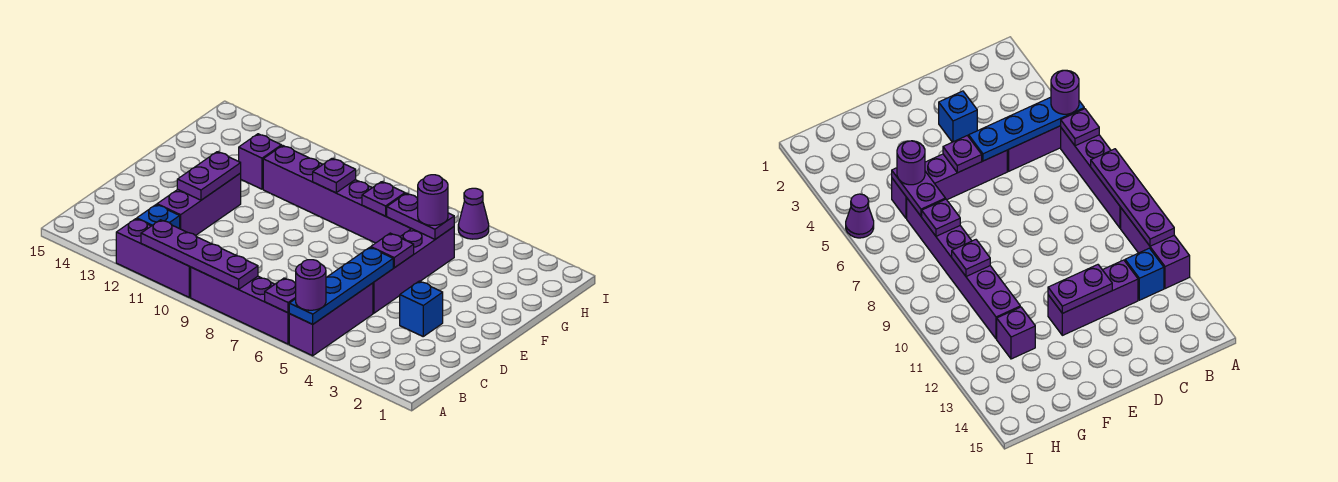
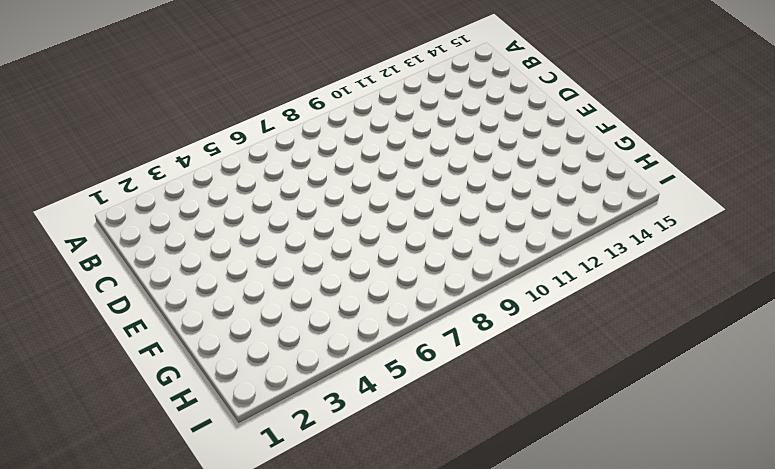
none -> purple brick A5:C5 level 1
none -> purple brick A6:A9 level 1
none -> purple brick A10:A12 level 1

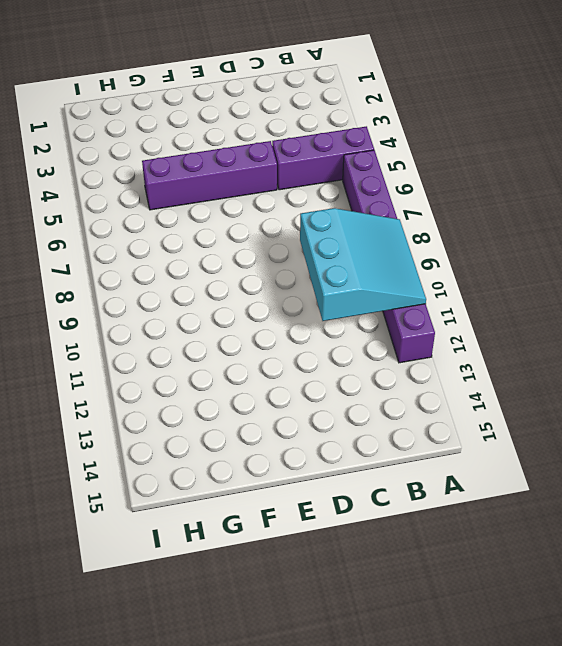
cyan slope A9:C11 level 2 top C -> purple plate A8:A11 level 2
none -> blue brick B12 level 1
none -> purple brick C12:E12 level 1
none -> blue brick D3 level 1

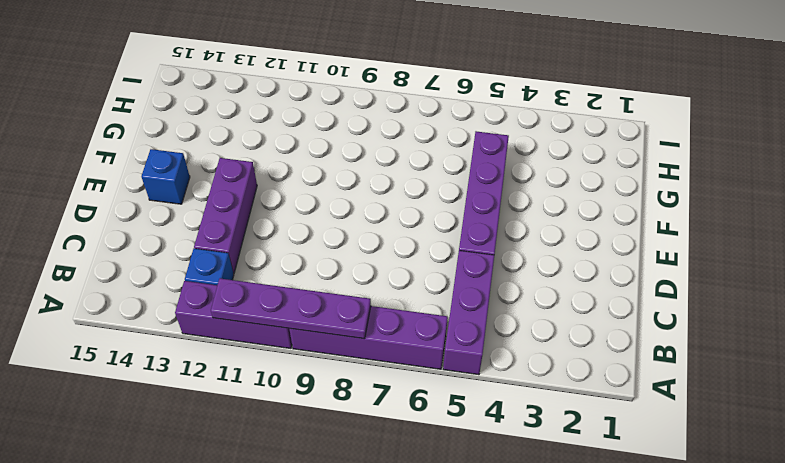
blue brick E14 level 1 -> blue brick D3 level 1
none -> purple brick G6:G11 level 1
none -> purple brick G12 level 1
none -> purple cone I5 level 1

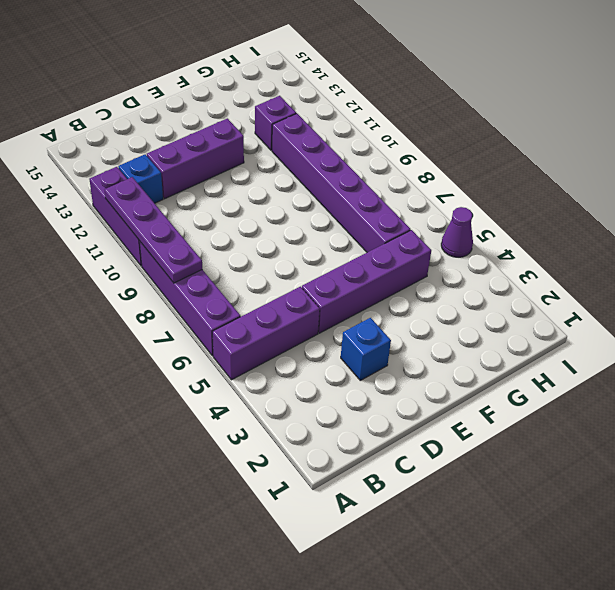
none -> blue plate A5:D5 level 2
none -> purple plate A6 level 2
none -> purple plate D12:E12 level 2

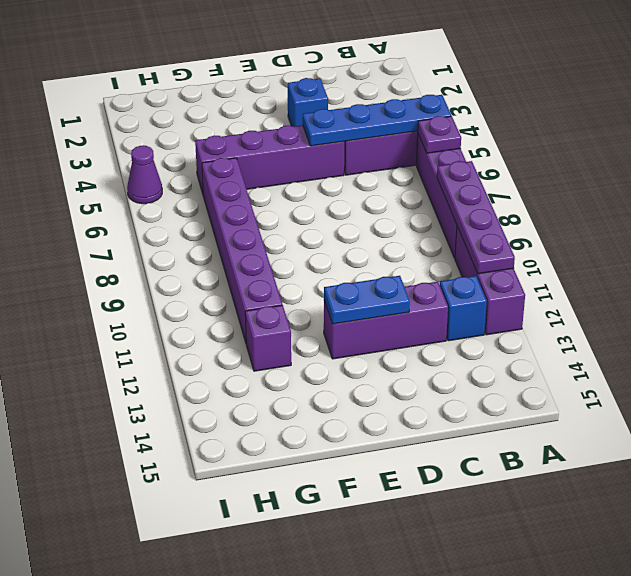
blue plate D12:E12 level 2 -> purple plate D12:E12 level 2
none -> purple plate E5 level 2
none -> purple plate G5:G6 level 2
none -> purple plate G7 level 2

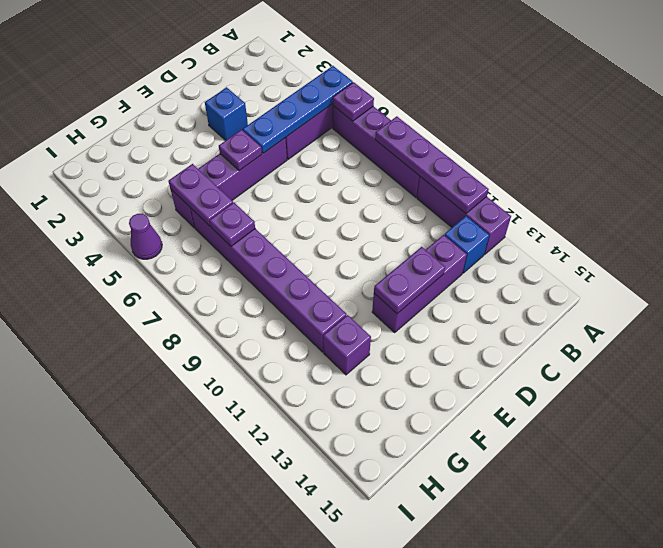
none -> purple plate G9 level 2
none -> purple round brick A5 level 3
none -> purple round brick G5 level 3

